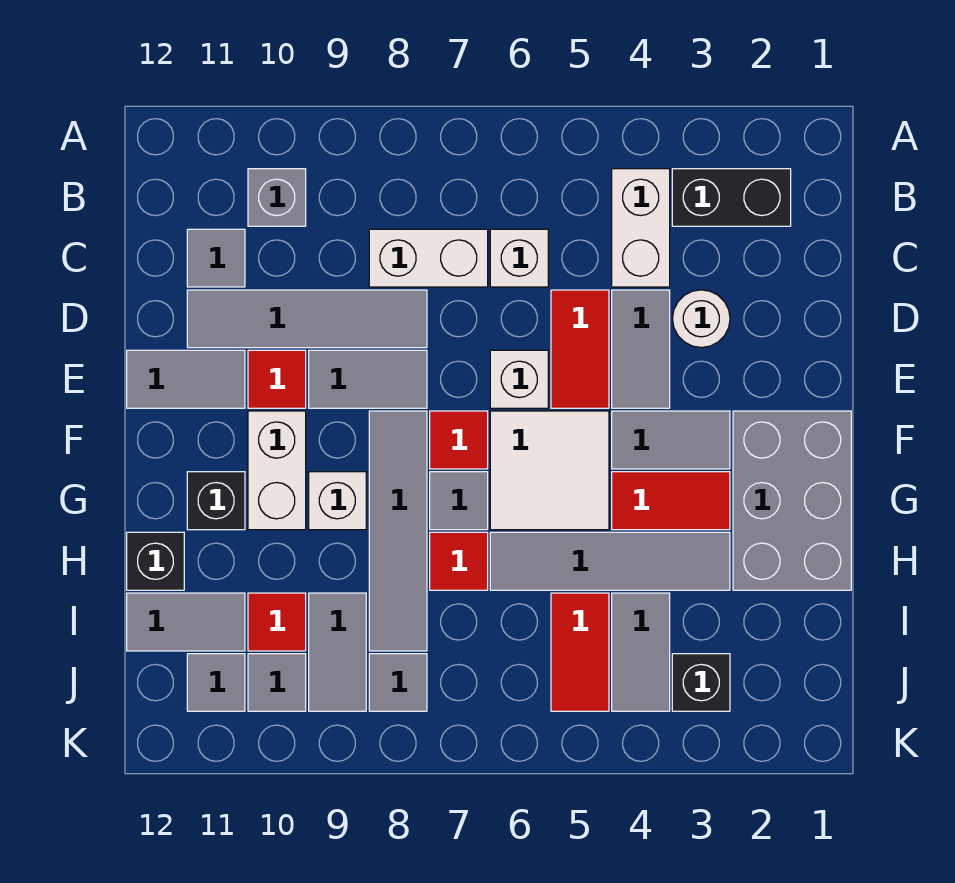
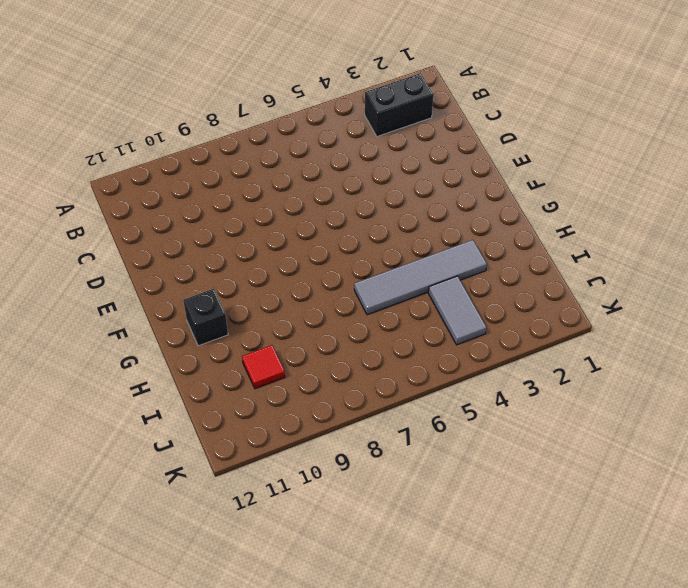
none -> white brick B4:C4 level 1
none -> grey brick B10 level 1
none -> white brick C6 level 1
none -> white brick C7:C8 level 1

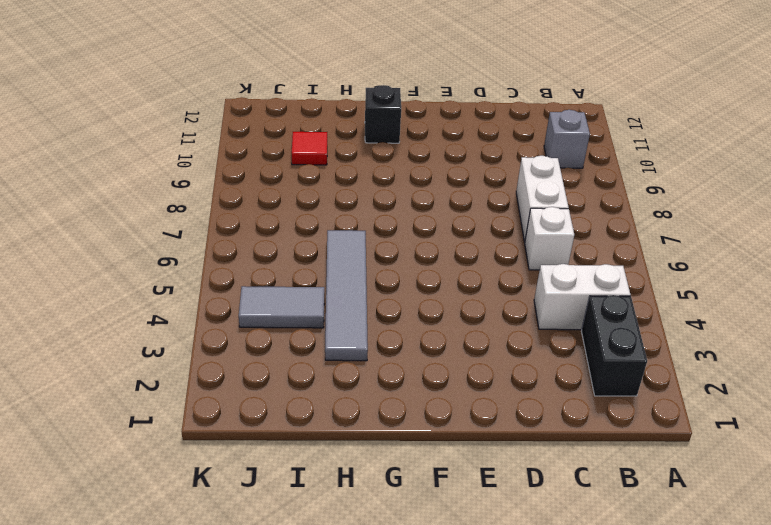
none -> grey tile C11 level 1
none -> white round brick D3 level 1
none -> grey tile D4:E4 level 1
none -> red tile D5:E5 level 1

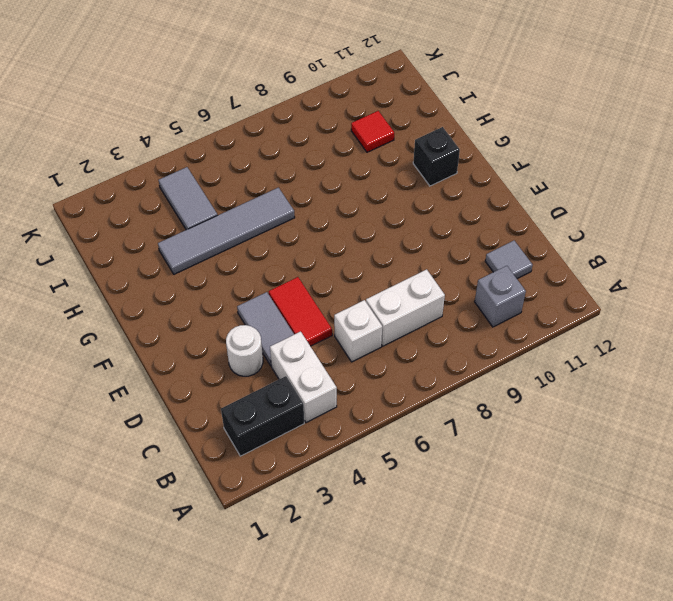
none -> grey tile D8:D11 level 1
none -> white brick E6 level 1
none -> grey tile E8:E9 level 1
none -> red tile E10 level 1

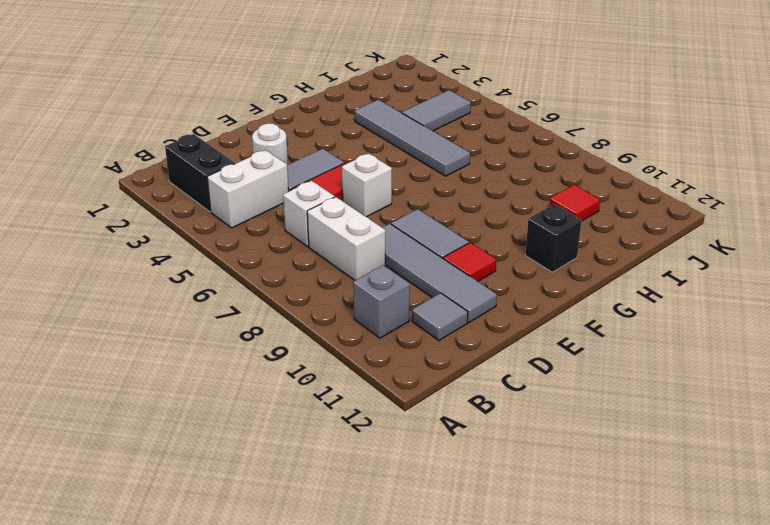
none -> grey tile E11:E12 level 1
none -> grey brick F1:H2 level 1
none -> grey tile F3:F4 level 1
none -> white tile F5:G6 level 1

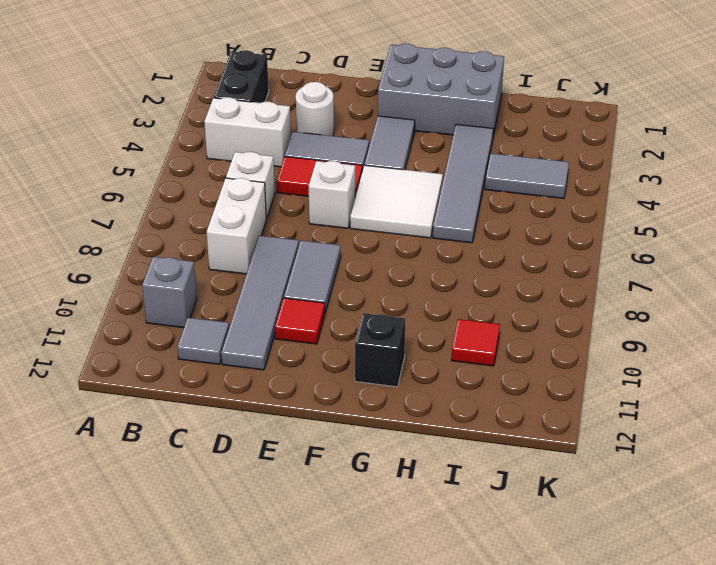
none -> grey tile E11:E12 level 1
none -> red tile F7 level 1
none -> grey tile F8:I8 level 1
none -> white brick F10:G10 level 1

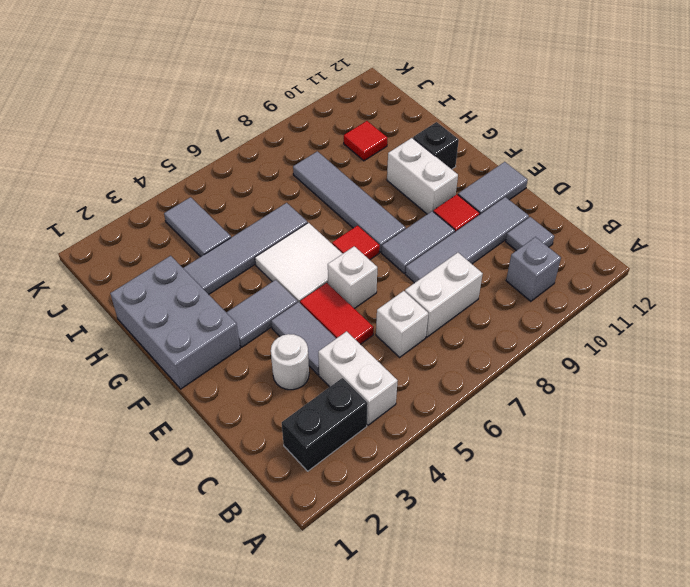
none -> red tile G3:G4 level 1
none -> grey tile G7 level 1
none -> white brick G9 level 1
none -> red tile H7 level 1

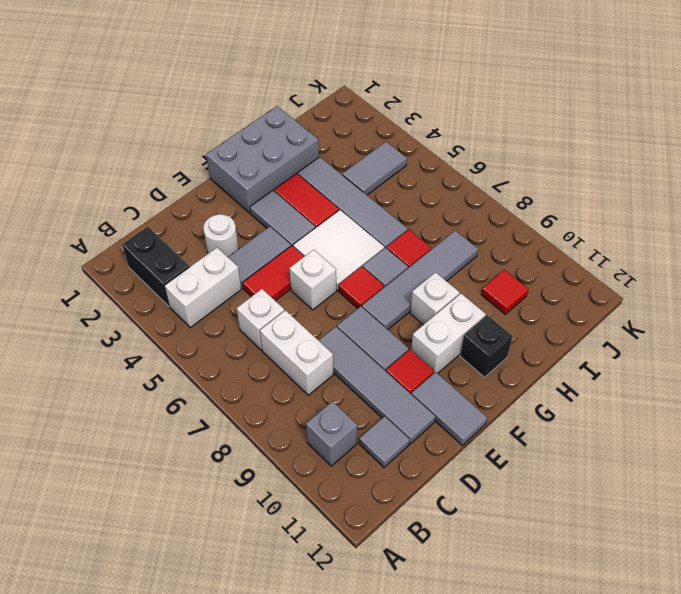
none -> black brick H12 level 1
none -> red tile I5:J5 level 1
none -> grey tile I9:J9 level 1
none -> grey tile I11:I12 level 1

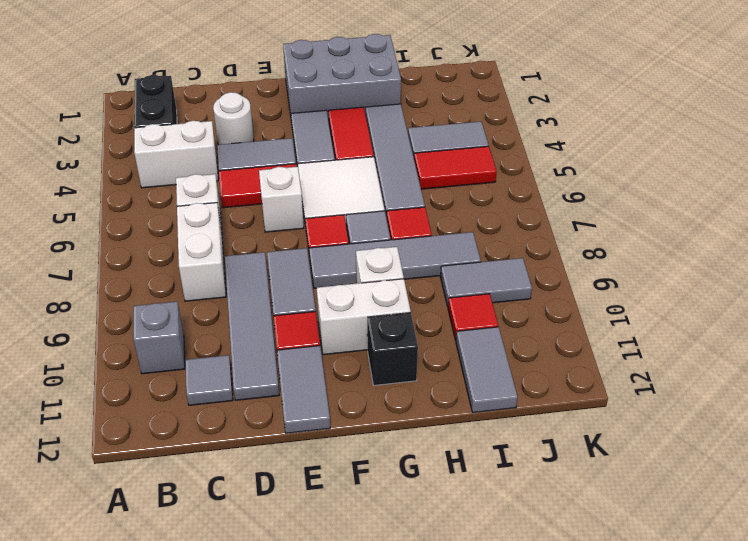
none -> black brick H12 level 1
none -> black brick J3 level 1
none -> grey tile J8 level 1
none -> grey tile J10 level 1

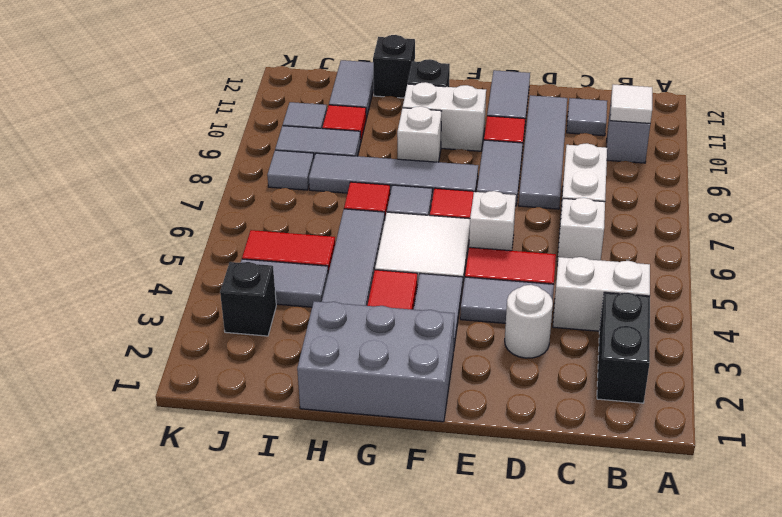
white tile B10 level 2 -> none
none -> grey tile J11 level 1

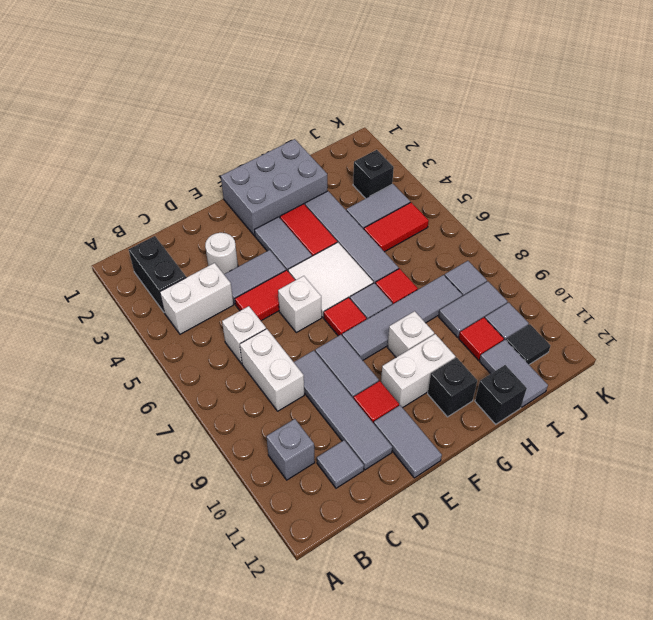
black tile J11 level 1 -> grey tile J11 level 1

